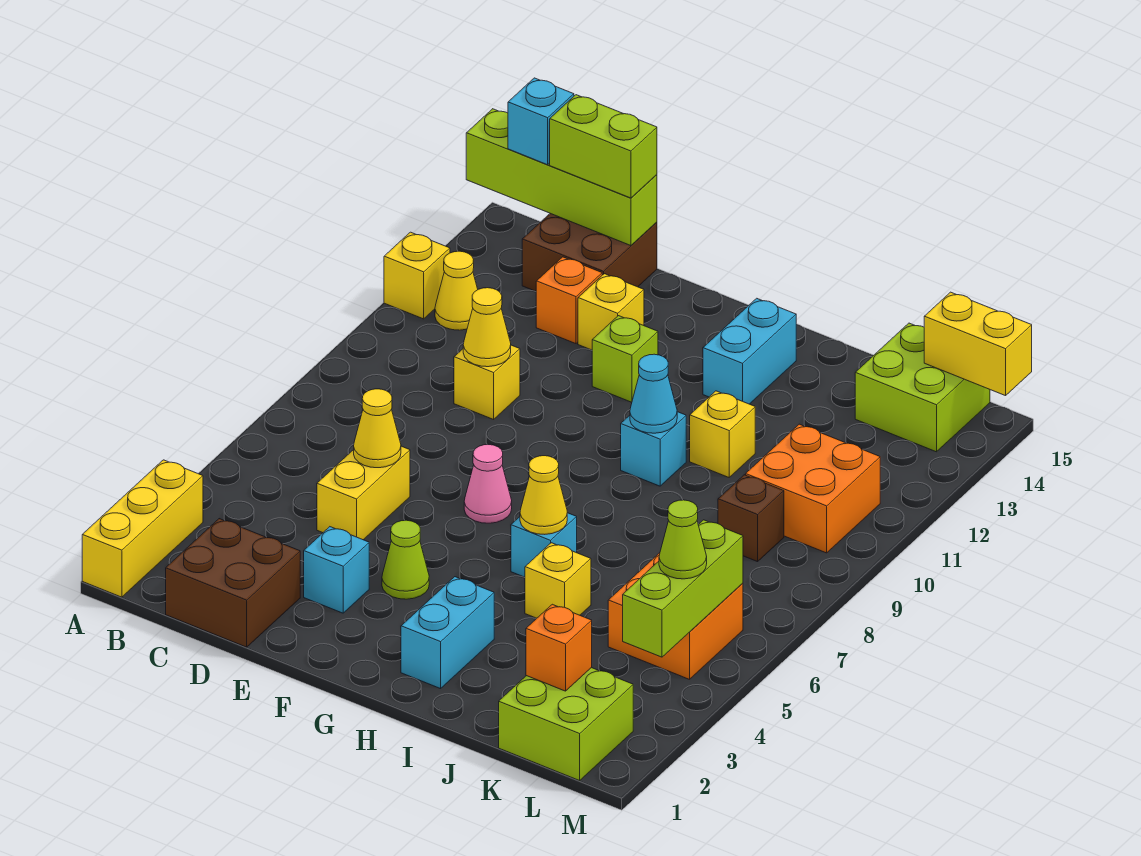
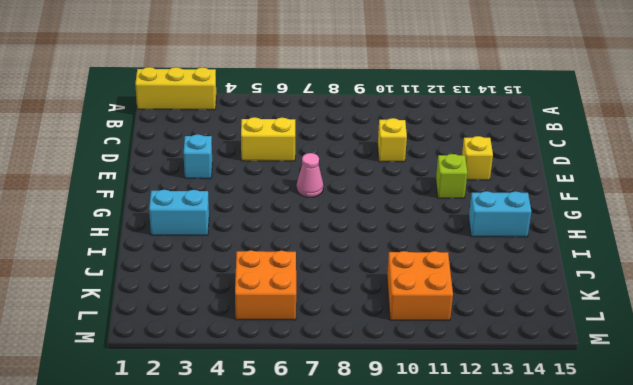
none -> yellow brick A12 level 1
none -> yellow cone B12 level 1
none -> brown brick C1:D2 level 1
none -> brown brick C14:D15 level 1

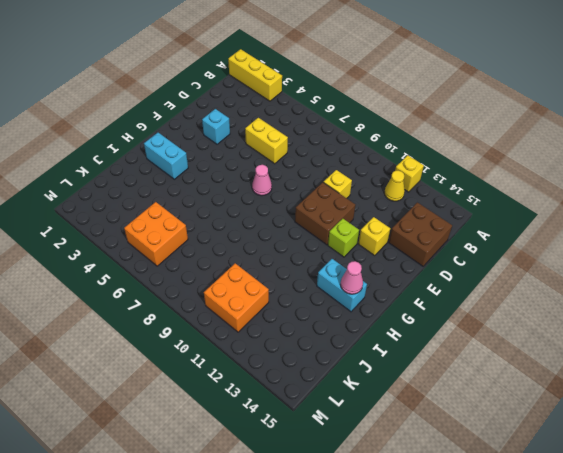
brown brick E10:F11 level 1 -> brown brick C1:D2 level 1
pink cone H14 level 2 -> none
none -> orange brick D13 level 1
none -> lime cone F4 level 1
none -> cyan brick H6 level 1
none -> cyan brick H10 level 1

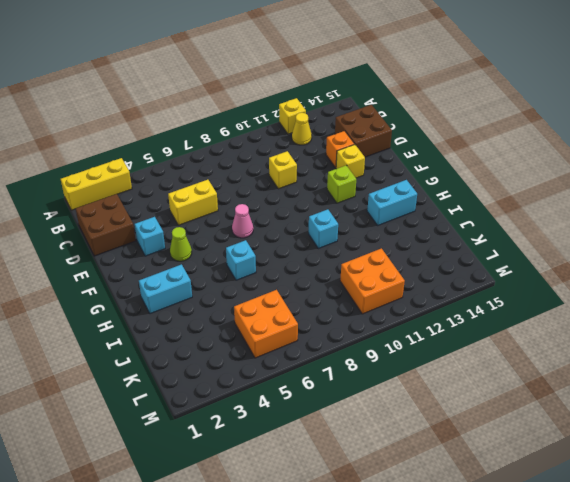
none -> yellow brick I5 level 1
none -> yellow brick I11 level 1
none -> lime brick K1:L2 level 1
none -> brown brick K9 level 1

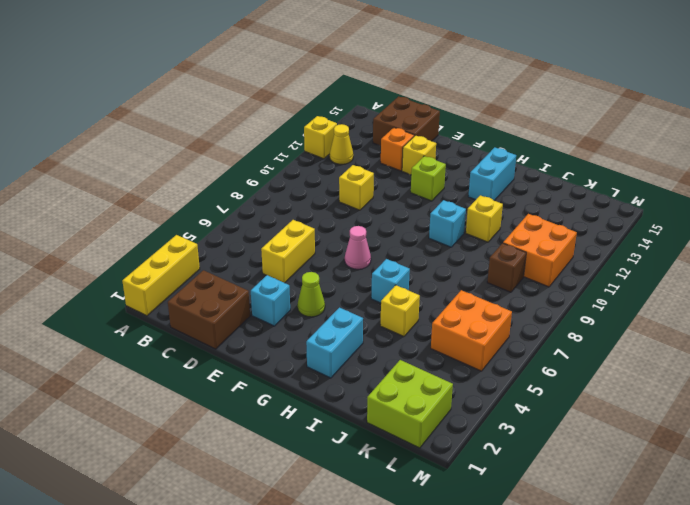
none -> lime brick K14:L15 level 1
none -> lime brick A15:D15 level 2
none -> yellow cone D6 level 2
none -> yellow cone D10 level 2

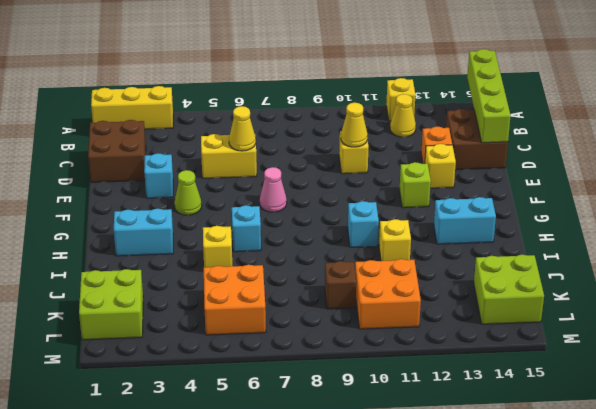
none -> yellow cone H6 level 2
none -> cyan cone H10 level 2
none -> orange brick K2 level 2
none -> lime brick L4:L6 level 2

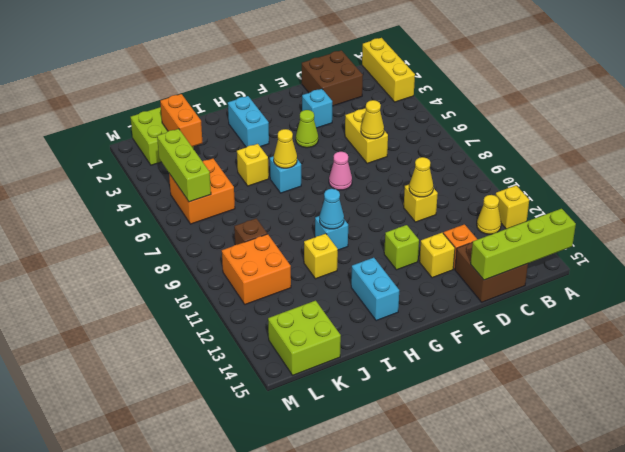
orange brick K2:K3 level 2 -> orange brick K2 level 2
none -> yellow brick L15:M15 level 2
none -> cyan brick B15 level 3
none -> lime brick C15:D15 level 3
none -> lime cone L5 level 3

